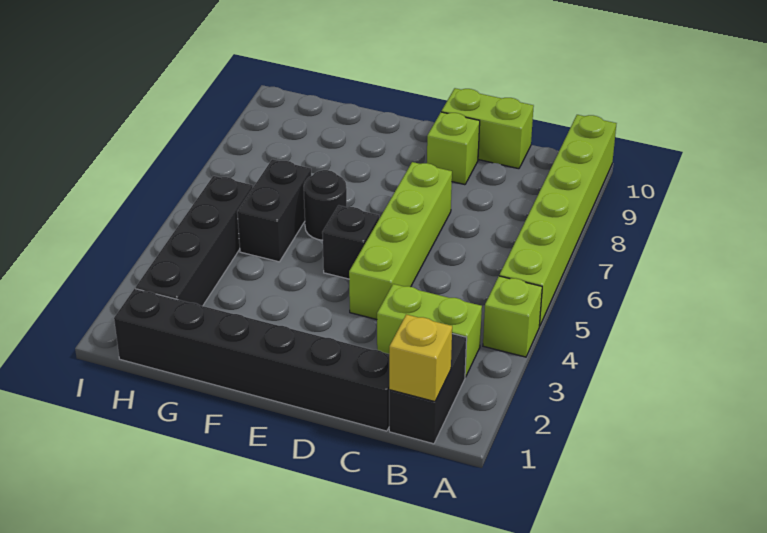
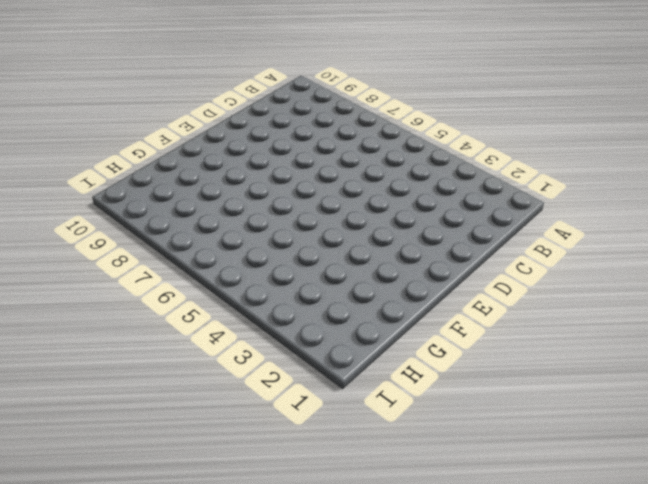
none -> lime brick A4 level 1
none -> lime brick A5:A10 level 1
none -> black brick B1:B2 level 1

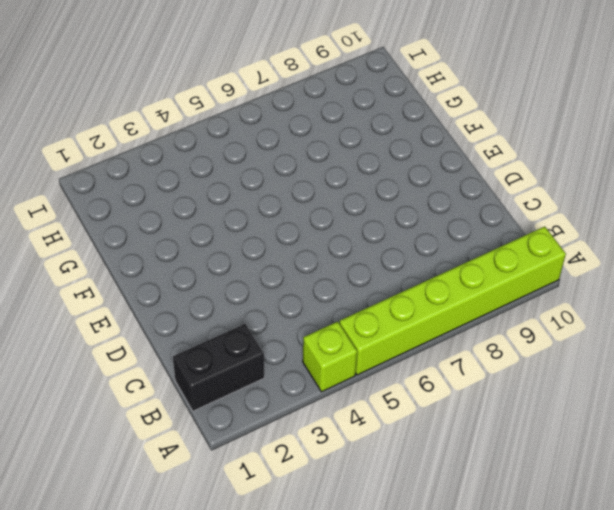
none -> lime brick B3:C3 level 1
none -> black brick C1:H1 level 1
none -> lime brick C10:D10 level 1

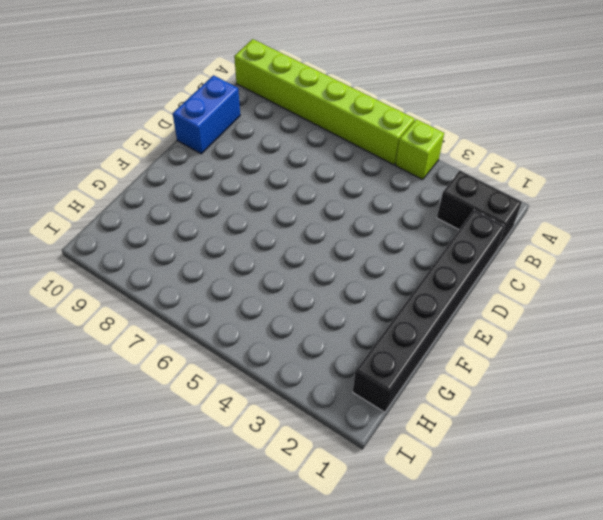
blue brick C10:D10 level 1 -> lime brick C10:D10 level 1
none -> lime brick B3:C3 level 1
none -> lime brick D4:D7 level 1
none -> lime brick D9 level 1

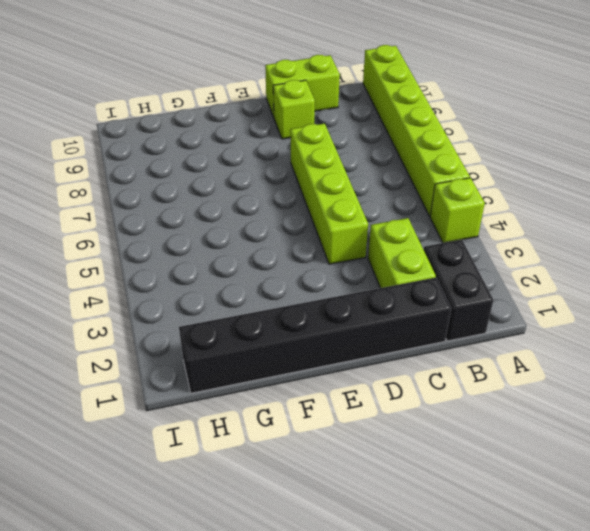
lime brick C2:C3 level 1 -> lime brick B3:C3 level 1
none -> black brick E5 level 1
none -> black round brick F6 level 1
none -> black brick G5:G6 level 1

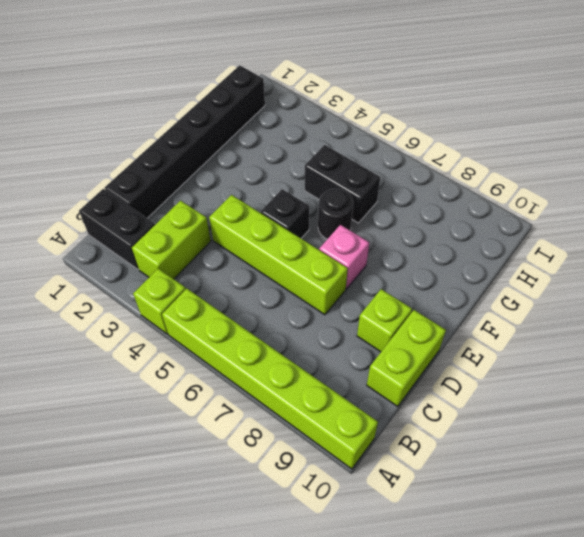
pink brick E7 level 1 -> none
none -> black brick H2:H5 level 1
none -> yellow brick B1 level 2

